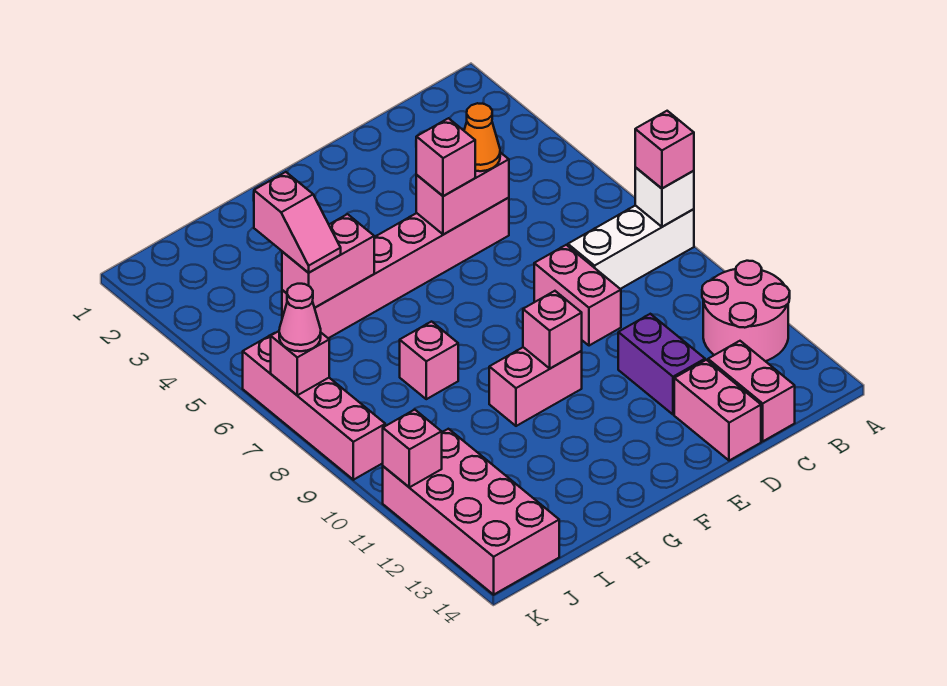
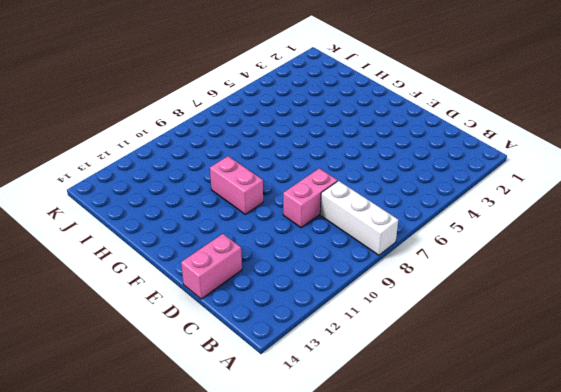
none -> pink round brick A11:B12 level 1
none -> pink brick C13:C14 level 1
none -> pink brick D5:I5 level 1

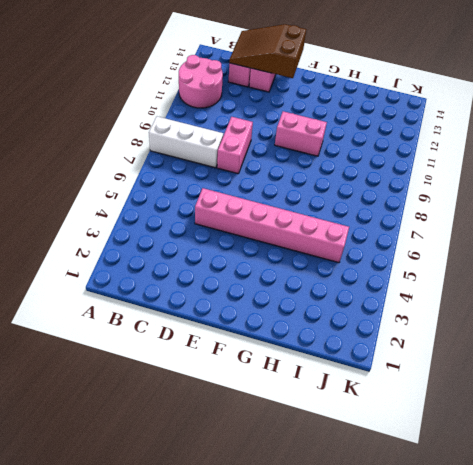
brown slope C13:E14 level 2 top E -> none
none -> purple brick D11:D12 level 1
none -> pink brick H8 level 1
none -> pink brick J11:K14 level 1

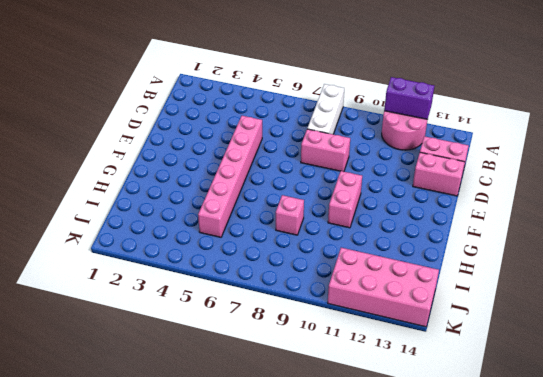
purple brick A11:A12 level 2 -> purple brick D11:D12 level 1
none -> pink brick K6:K9 level 1
none -> white brick A8 level 2
none -> pink brick D5:E5 level 2

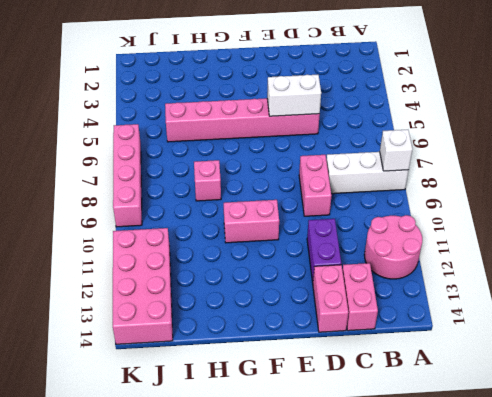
white brick D5:E5 level 2 -> pink brick D5:E5 level 2
none -> pink brick F10 level 2
none -> pink brick H5:I5 level 2
none -> pink brick K7 level 2

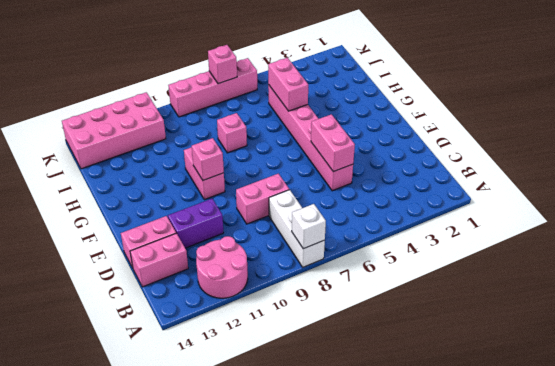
none -> pink brick K11 level 2
none -> pink brick A8 level 3
none -> orange cone D5 level 3

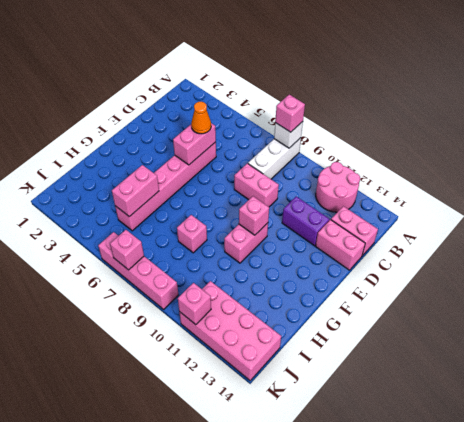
none -> pink brick E5 level 3
none -> pink slope I4:I5 level 3 top 4
none -> pink cone K7 level 3

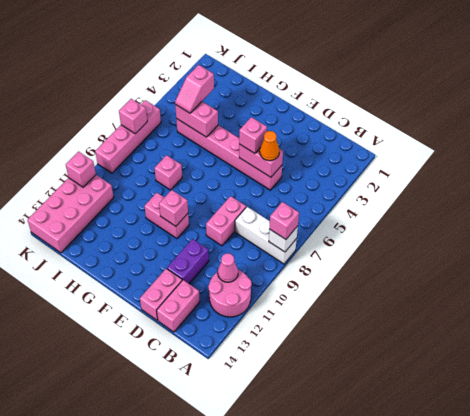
pink cone B11 level 2 -> pink cone K7 level 3

